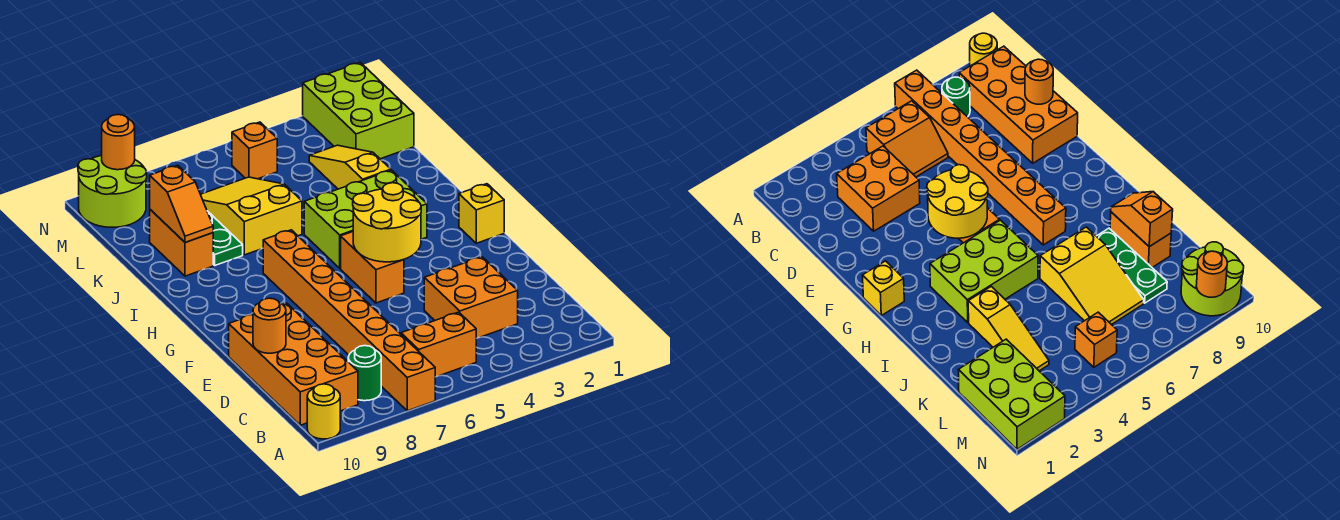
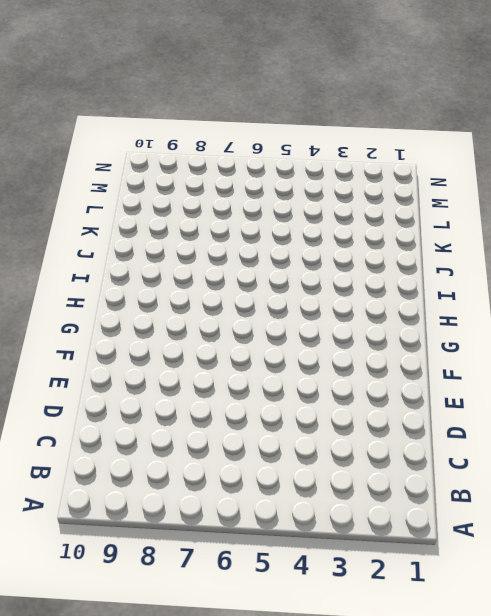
none -> orange brick A7:H7 level 1
none -> yellow round brick A10 level 1
none -> orange slope B5:C6 level 1 top B

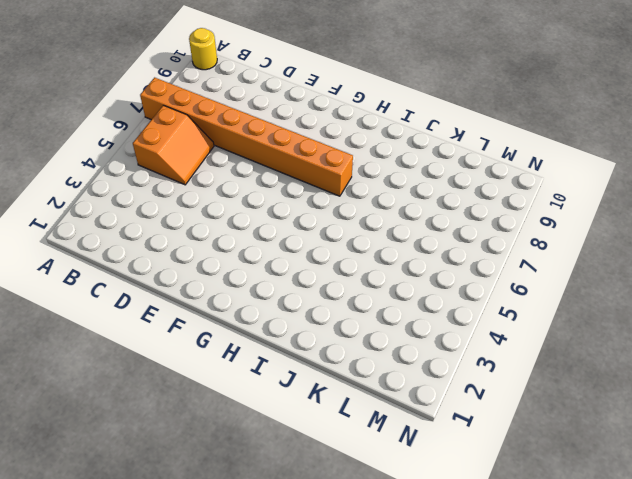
none -> green round brick B8 level 1
none -> orange brick B9:E10 level 1
none -> orange brick C3:D4 level 1

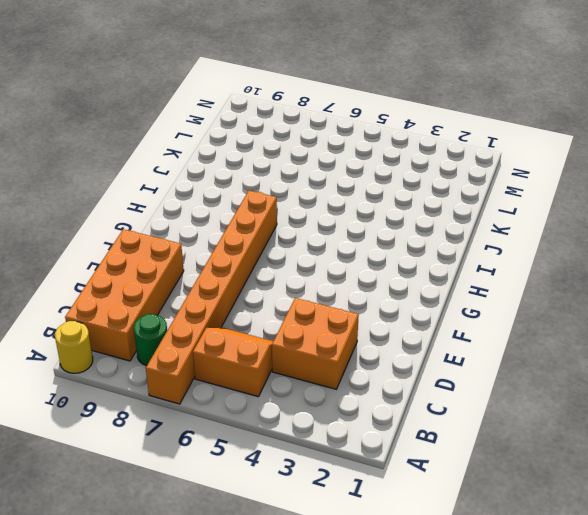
none -> orange brick F5:G5 level 1
none -> yellow brick G1 level 1
none -> lime brick H3:I5 level 1

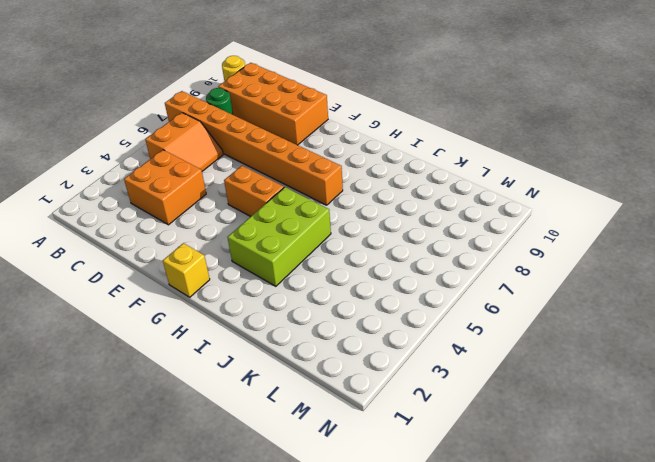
none -> yellow slope J3:L3 level 1 top J
none -> yellow slope J6:L7 level 1 top J
none -> green plate J8:L8 level 1

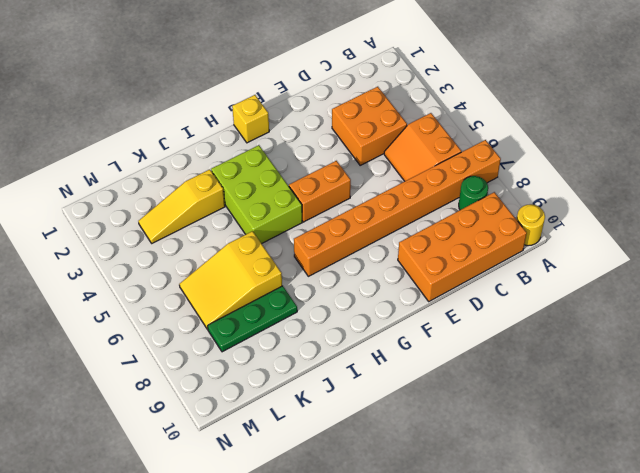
none -> orange brick J9:K9 level 1
none -> lime brick L1:N2 level 1
none -> orange brick M5 level 1

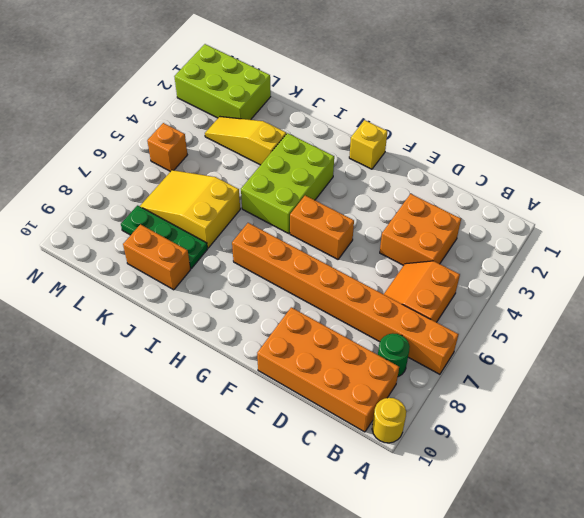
none -> lime round brick M9:N10 level 1
none -> orange round brick D10 level 2
none -> yellow round brick F4:G5 level 2

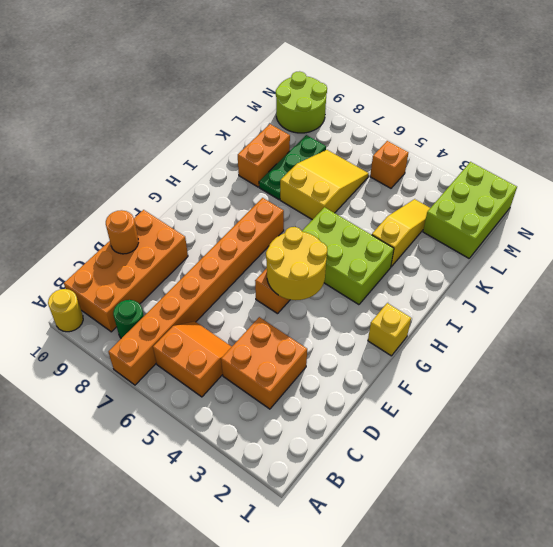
none -> orange slope J9:K9 level 2 top K
none -> orange round brick N9 level 2

